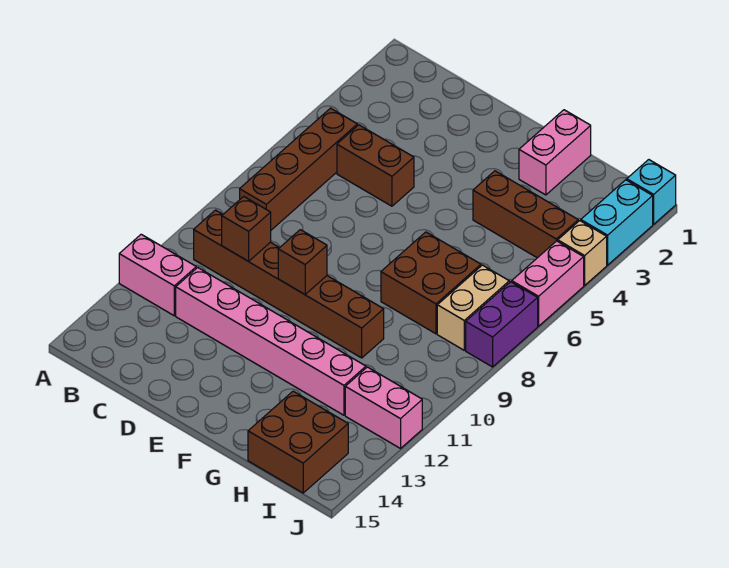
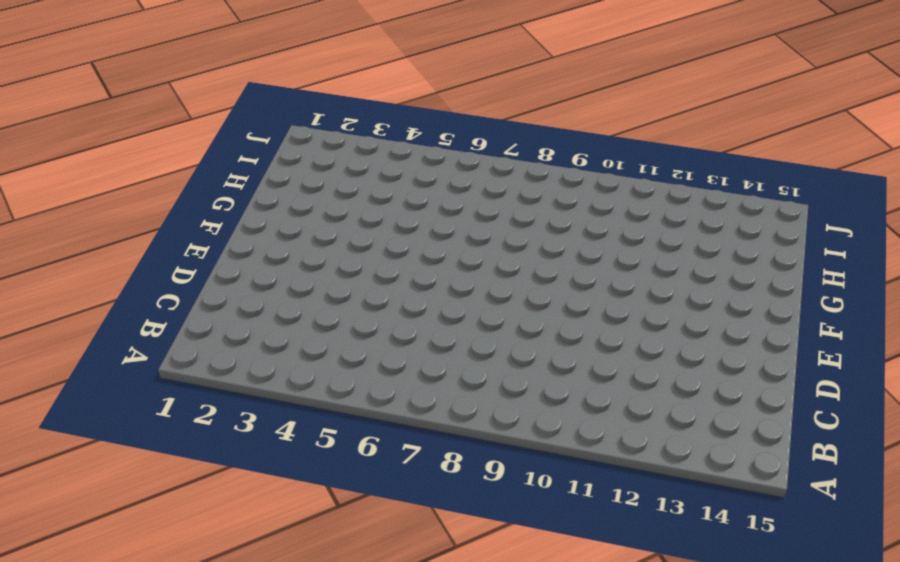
none -> pink brick A12:B12 level 1
none -> brown brick B5:B8 level 1
none -> brown brick B10:G10 level 1

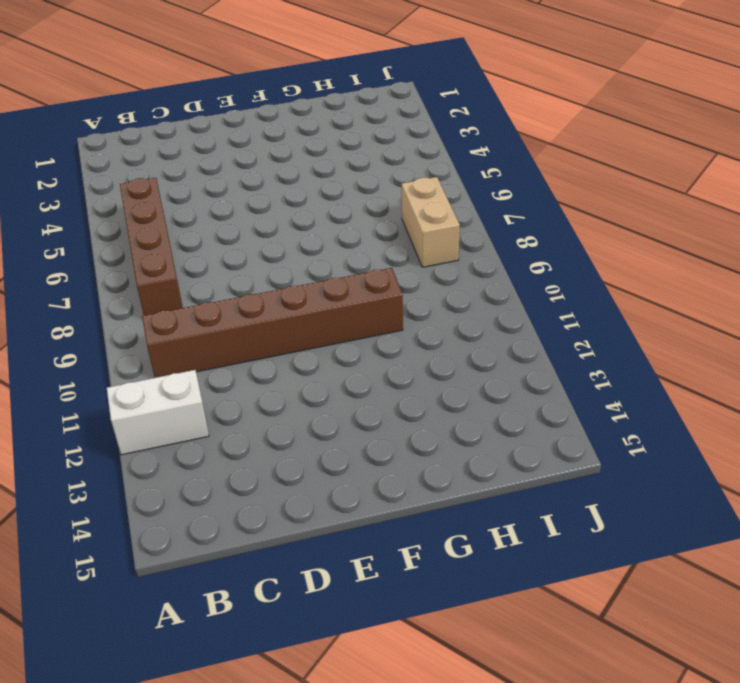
white brick A12:B12 level 1 -> pink brick A12:B12 level 1
none -> brown brick C5:D5 level 1
none -> pink brick C12:H12 level 1
none -> pink brick G1:G2 level 1

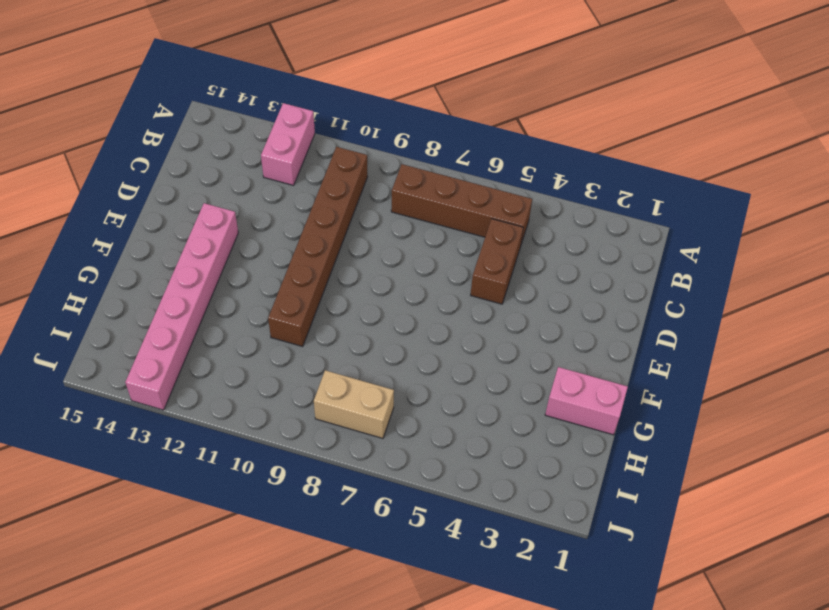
pink brick E13:J13 level 1 -> pink brick C12:H12 level 1
none -> brown brick G4:I4 level 1
none -> brown brick G7:H8 level 1
none -> brown brick H14:I15 level 1

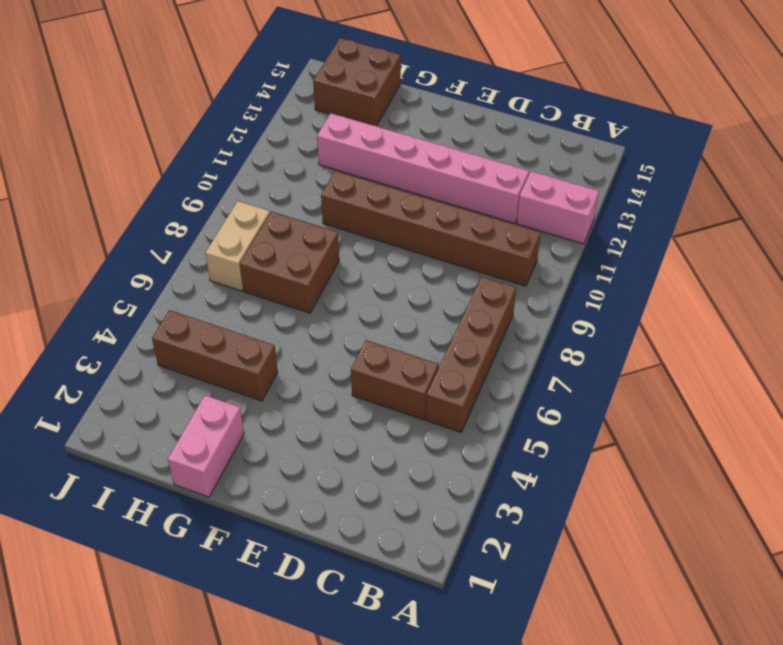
none -> pink brick I12:J12 level 1
none -> cyan brick J1 level 1
none -> cyan brick J2:J3 level 1

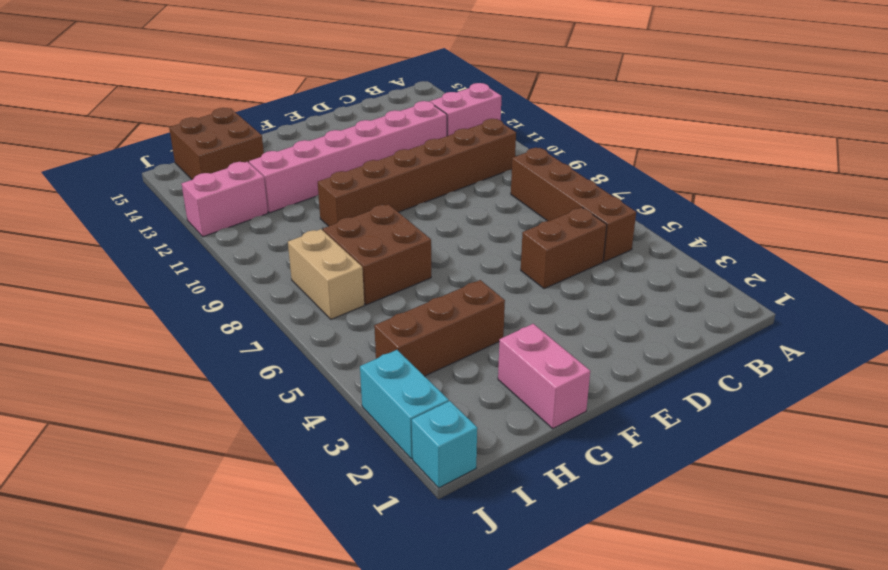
none -> tan brick J4 level 1
none -> pink brick J5:J6 level 1
none -> purple brick J7:J8 level 1

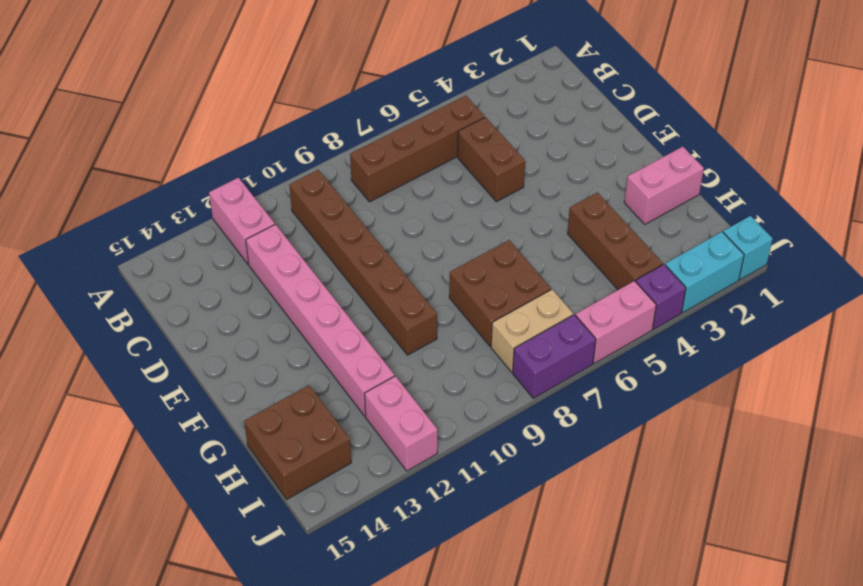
purple brick J4 level 1 -> tan brick J4 level 1
none -> brown brick C10 level 2
none -> brown brick E10 level 2

